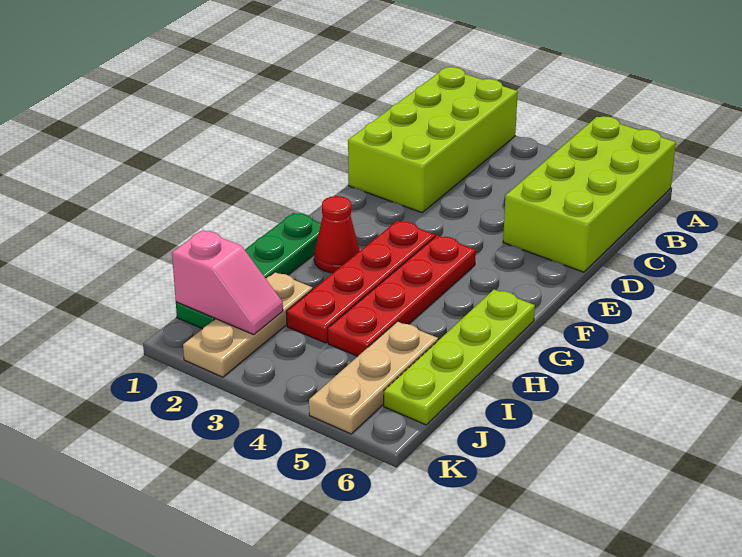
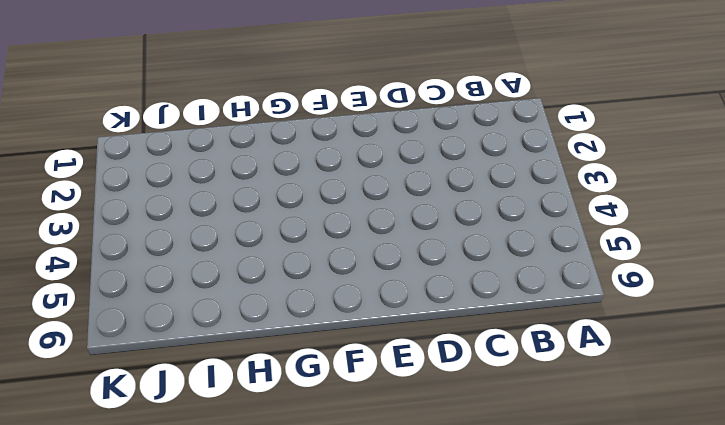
none -> lime brick A1:D2 level 1
none -> lime brick A5:D6 level 1

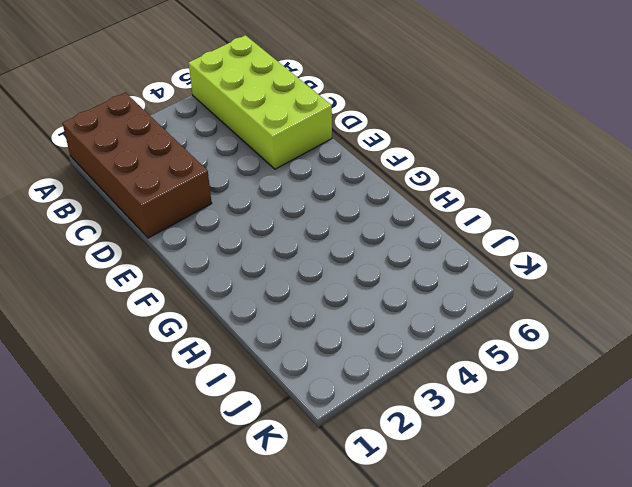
brown brick A1:D2 level 1 -> lime brick A1:D2 level 1
none -> red plate F3:I3 level 1
none -> red plate F4:I4 level 1

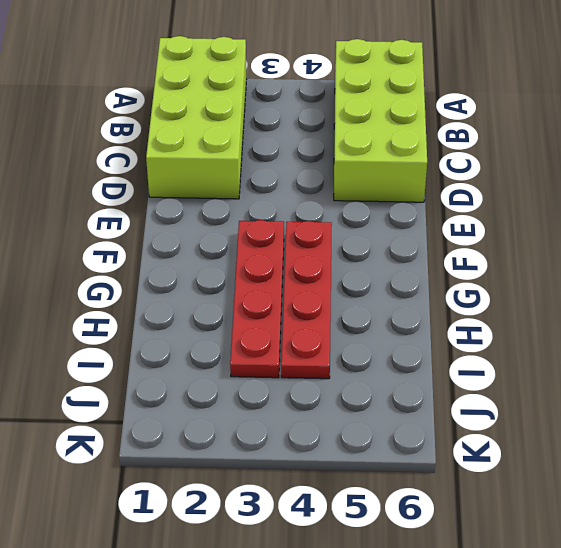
none -> green plate G1:J1 level 1
none -> red cone G2 level 1

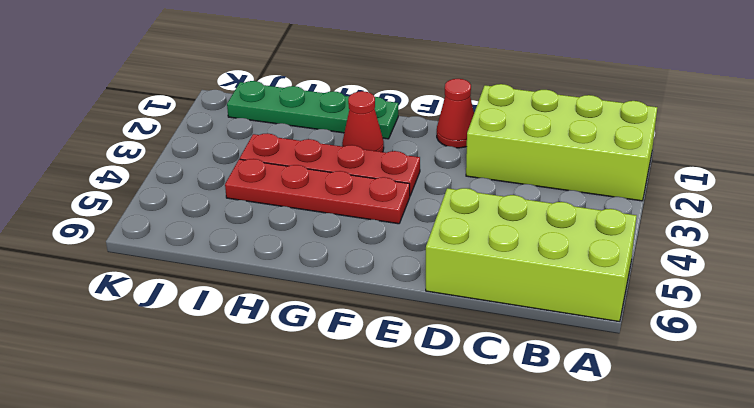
red cone E1 level 1 -> none
none -> lime plate G6:J6 level 1
none -> tan plate I2:K2 level 1

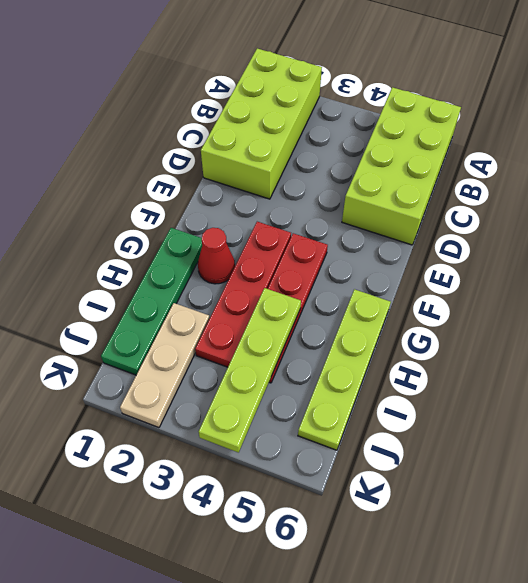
lime plate H4:K4 level 2 -> none
none -> tan plate I5:K5 level 1
none -> pink slope J1:J2 level 2 top 1

